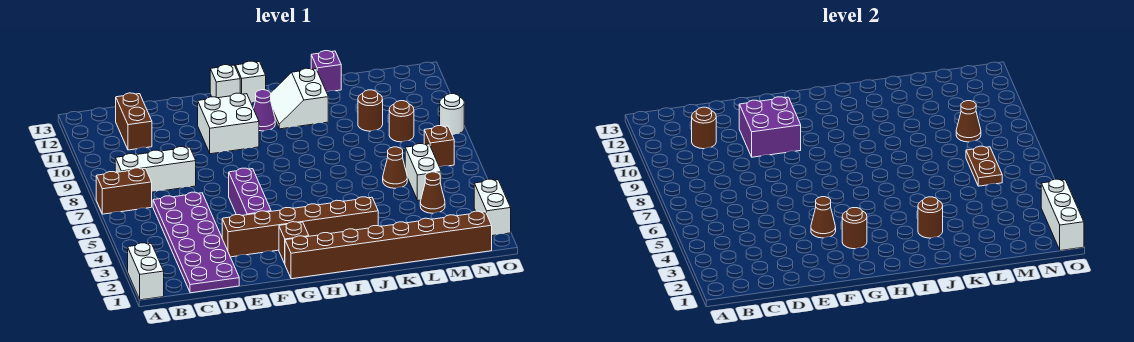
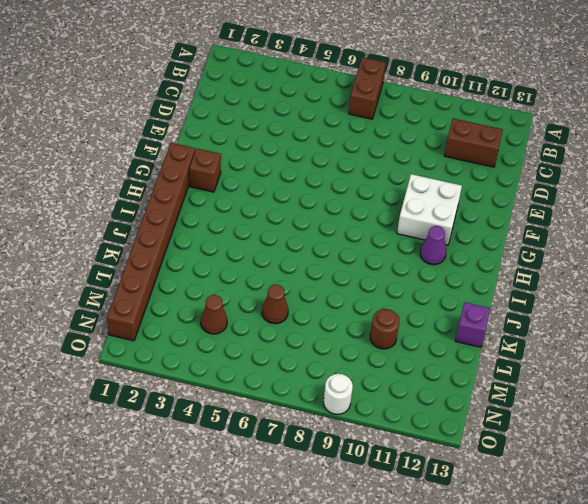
none -> white brick A1:A2 level 1
none -> white brick B8:D8 level 1
none -> purple plate C1:D6 level 1
none -> brown brick E3:J3 level 1

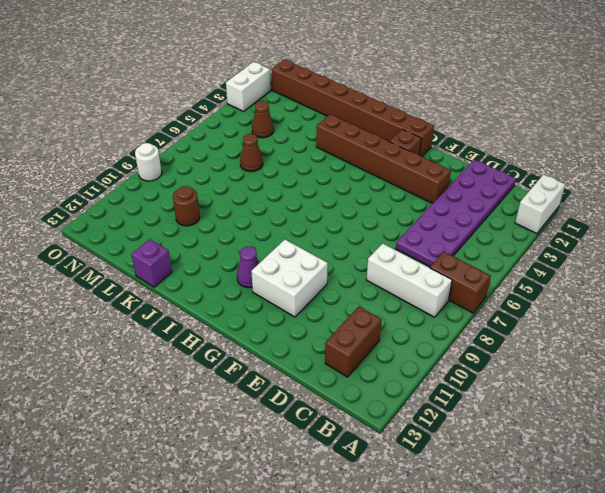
none -> purple brick F4:F6 level 1
none -> white brick G13 level 1
none -> white brick H13 level 1
none -> white slope I11:J12 level 1 top J

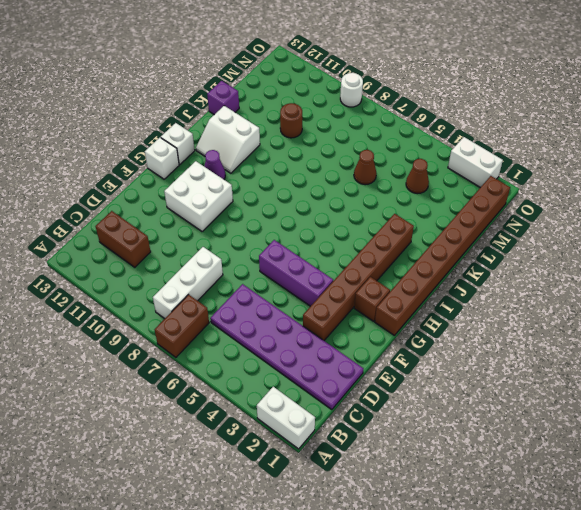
none -> white brick M5:M6 level 1
none -> brown round brick M9 level 1
none -> brown brick N7 level 1
none -> brown round brick C11 level 2

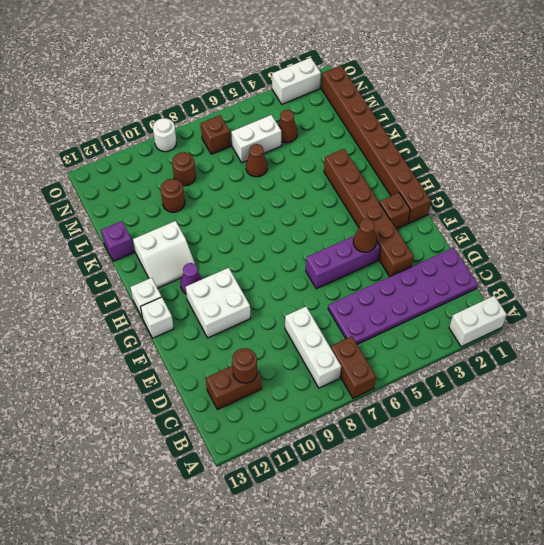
none -> purple brick E10:F11 level 2
none -> brown round brick G3 level 2
none -> brown round brick J3 level 2
none -> brown plate M6:M7 level 2

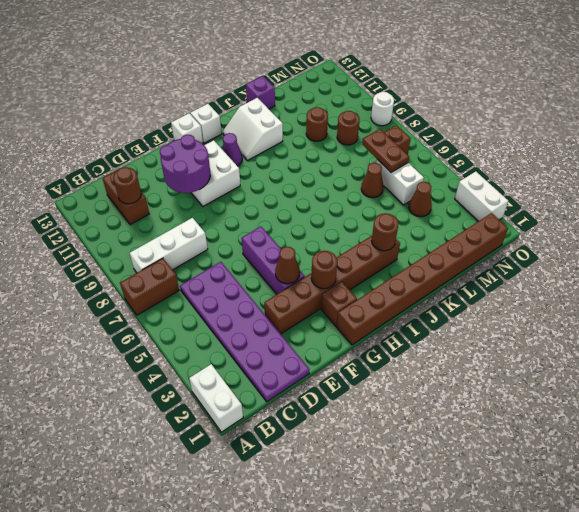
purple round brick E10:F11 level 2 -> purple brick E10:F11 level 2
none -> brown cone M9 level 2
none -> white brick O1:O3 level 2

